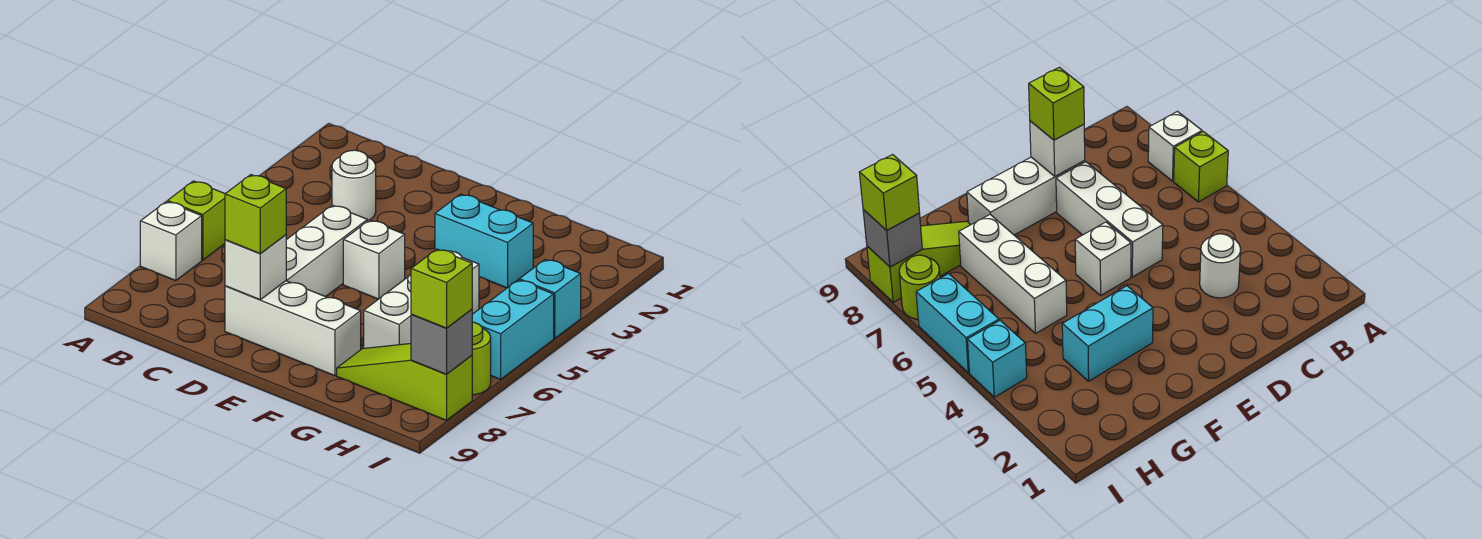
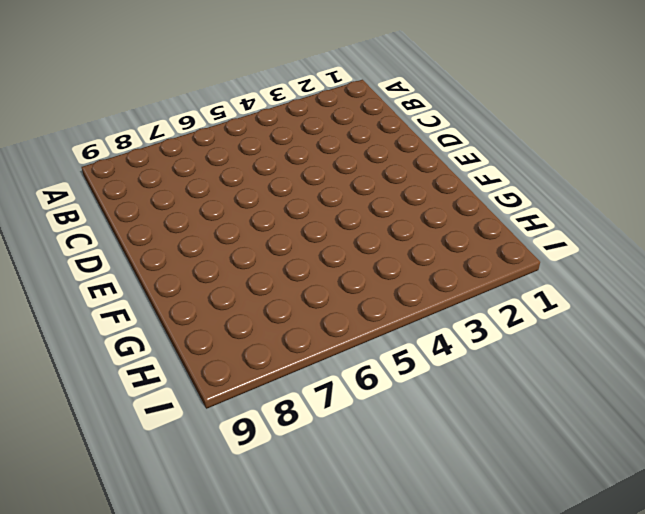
none -> lime brick A6 level 1
none -> white brick A7 level 1
none -> white round brick C3 level 1

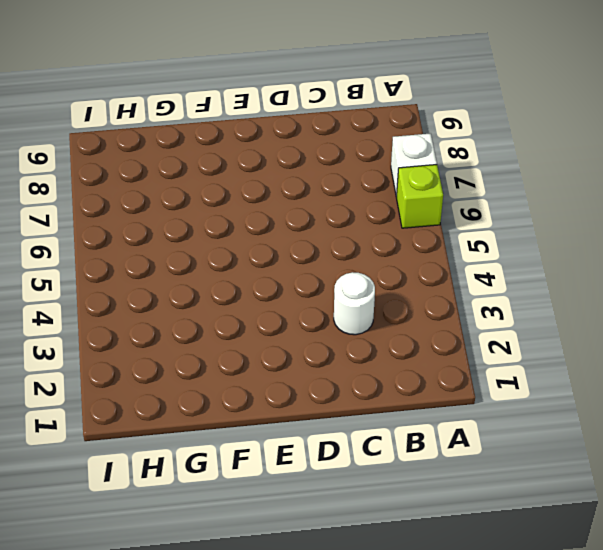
none -> white brick D5:D7 level 1
none -> white brick D8:F8 level 1
none -> white brick E5 level 1

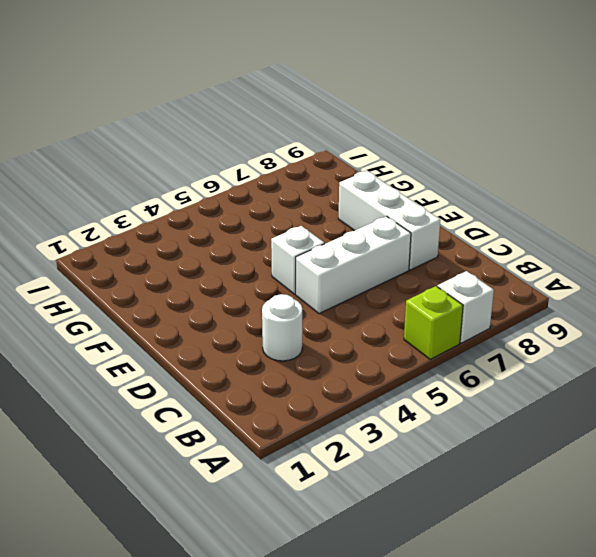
none -> cyan brick F3:G3 level 1
none -> white brick G5:G7 level 1
none -> lime slope G8:I8 level 1 top I

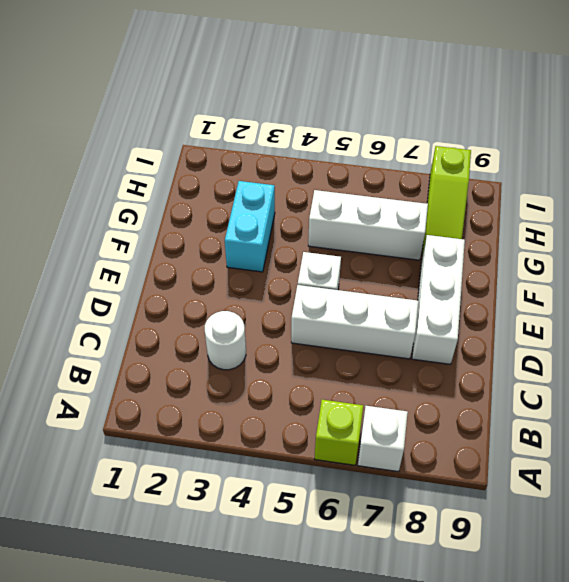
none -> cyan brick I4 level 1
none -> cyan brick I5:I6 level 1
none -> lime round brick I7 level 1

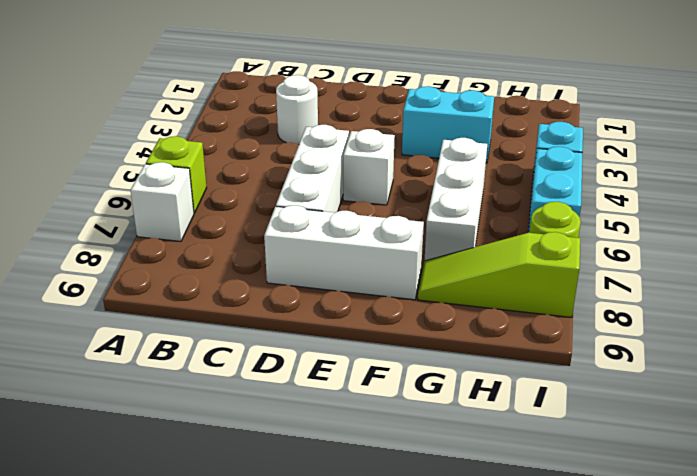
none -> white brick D8 level 2
none -> grey brick I8 level 2
none -> lime brick D8 level 3

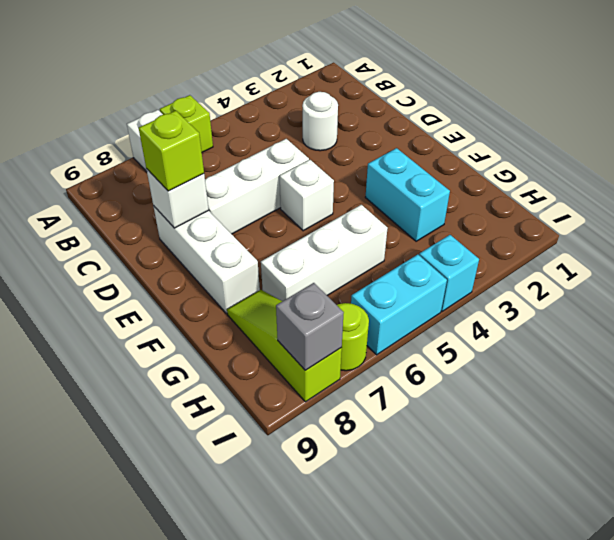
none -> lime brick I8 level 3

